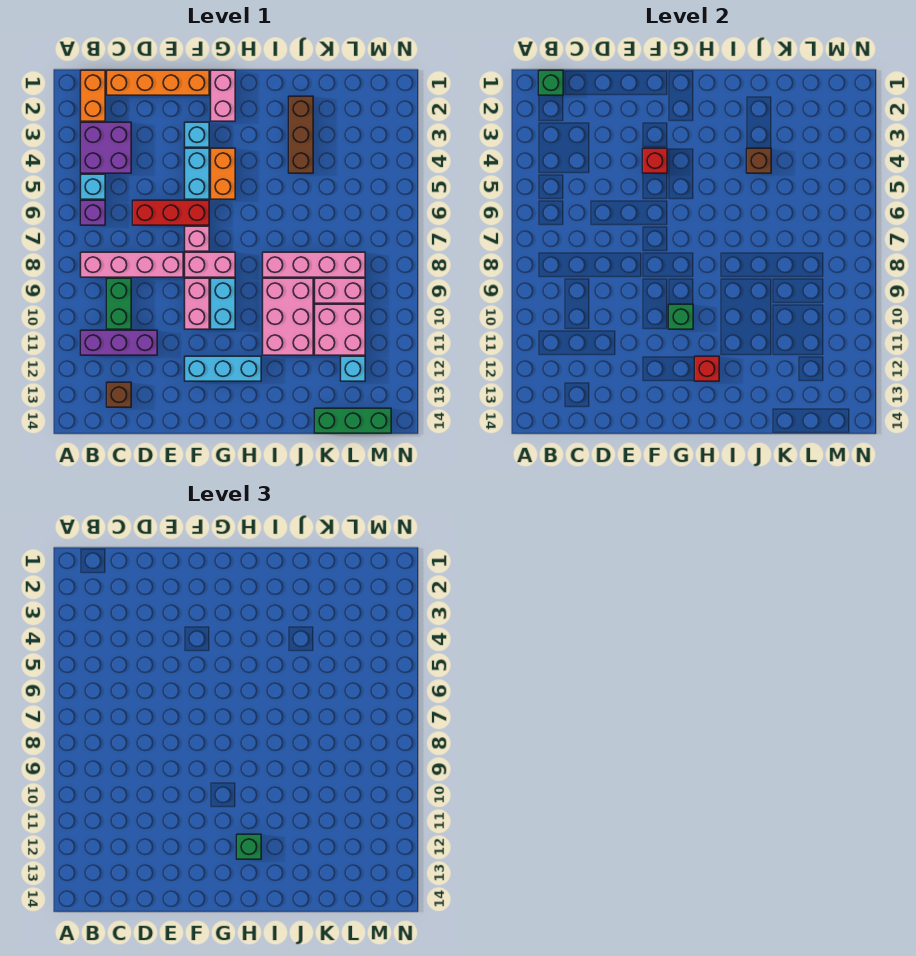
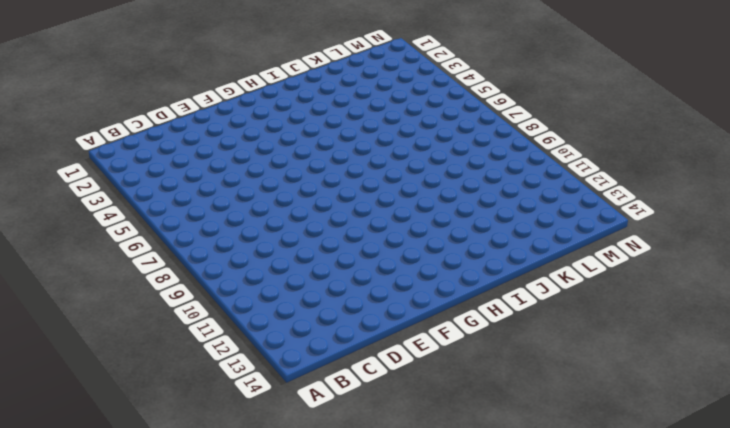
none -> orange brick B1:B2 level 1
none -> purple brick B3:C4 level 1
none -> cyan brick B5 level 1
none -> purple brick B6 level 1

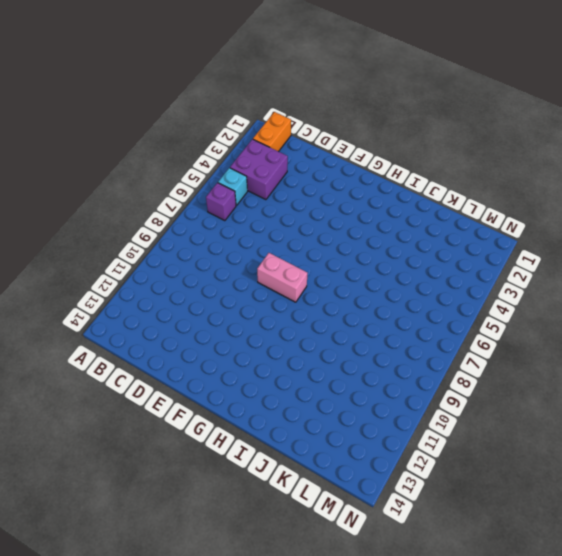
none -> pink brick B8:E8 level 1
none -> purple brick B11:D11 level 1
none -> orange brick C1:F1 level 1
none -> green brick C9:C10 level 1

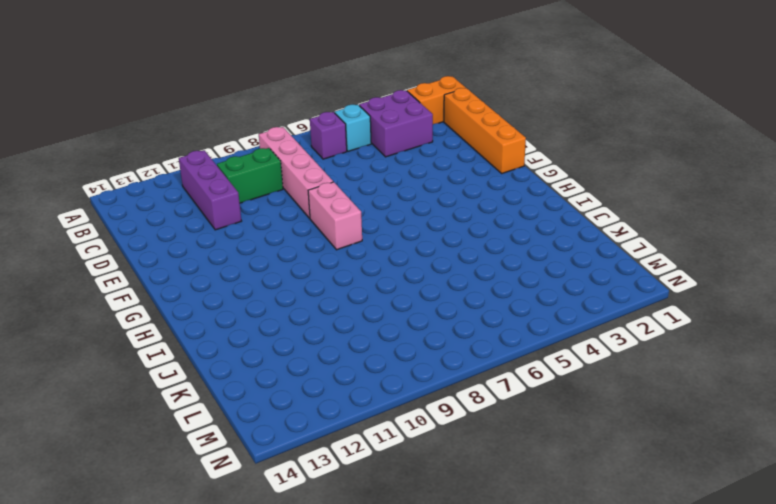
none -> brown brick C13 level 1
none -> red brick D6:F6 level 1
none -> cyan brick F3 level 1
none -> cyan brick F4:F5 level 1

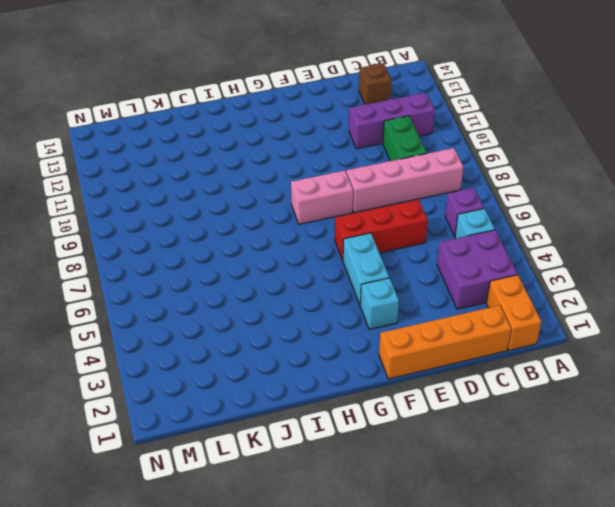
none -> pink brick F7 level 1
none -> pink brick F9:F10 level 1
none -> cyan brick F12:H12 level 1
none -> pink brick G1:G2 level 1

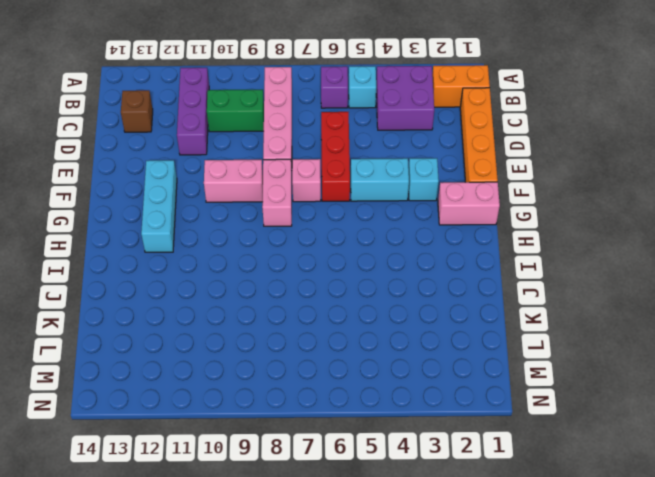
none -> orange brick G4:G5 level 1
none -> cyan brick G9:G10 level 1
none -> pink brick I8:L8 level 1
none -> pink brick I9:J11 level 1

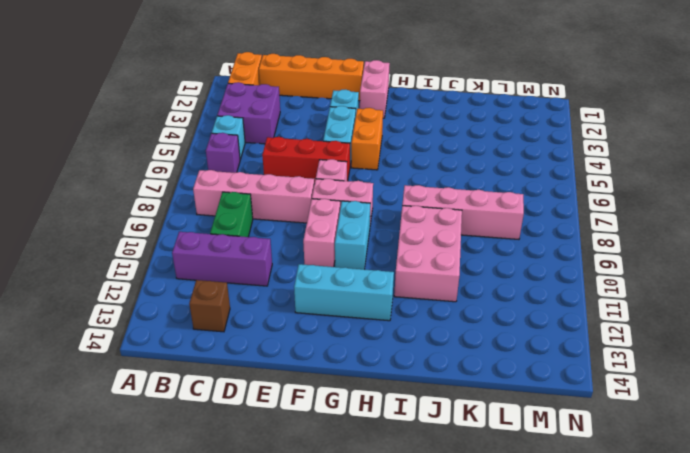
none -> brown brick J2:J4 level 1
none -> pink brick K9:L9 level 1
none -> pink brick K10:L11 level 1
none -> green brick K14:M14 level 1

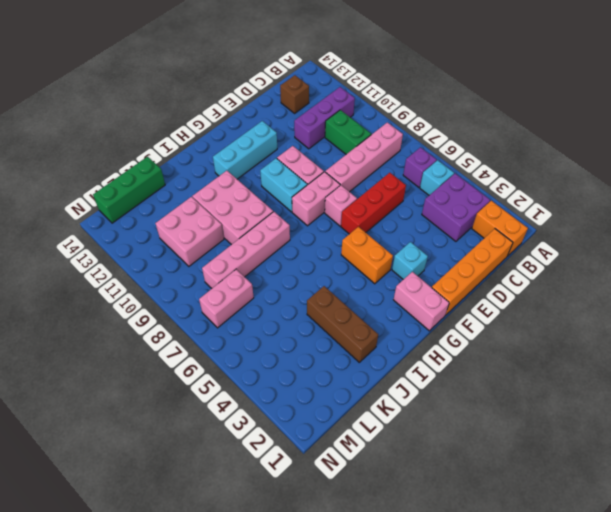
pink brick L7:M7 level 1 -> pink brick K9:L9 level 1
none -> cyan brick F4:F5 level 1
none -> cyan brick L12 level 1
none -> green brick B1 level 2
none -> red brick F4 level 2

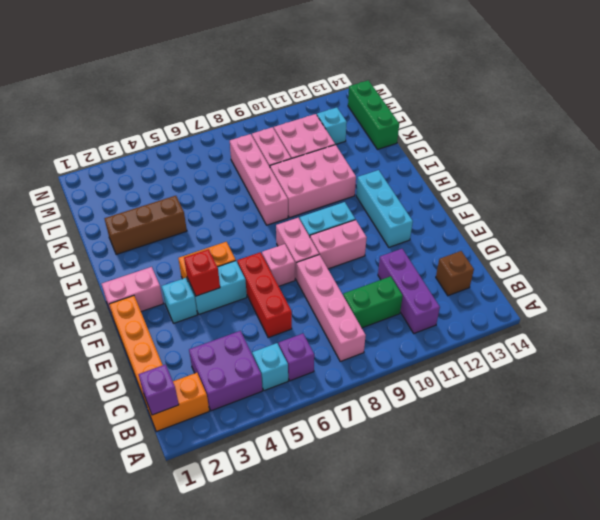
purple brick B1 level 2 -> green brick B1 level 2
none -> green brick G10 level 2
none -> red brick H12 level 2
none -> brown brick J4 level 2
none -> green brick H12 level 3

